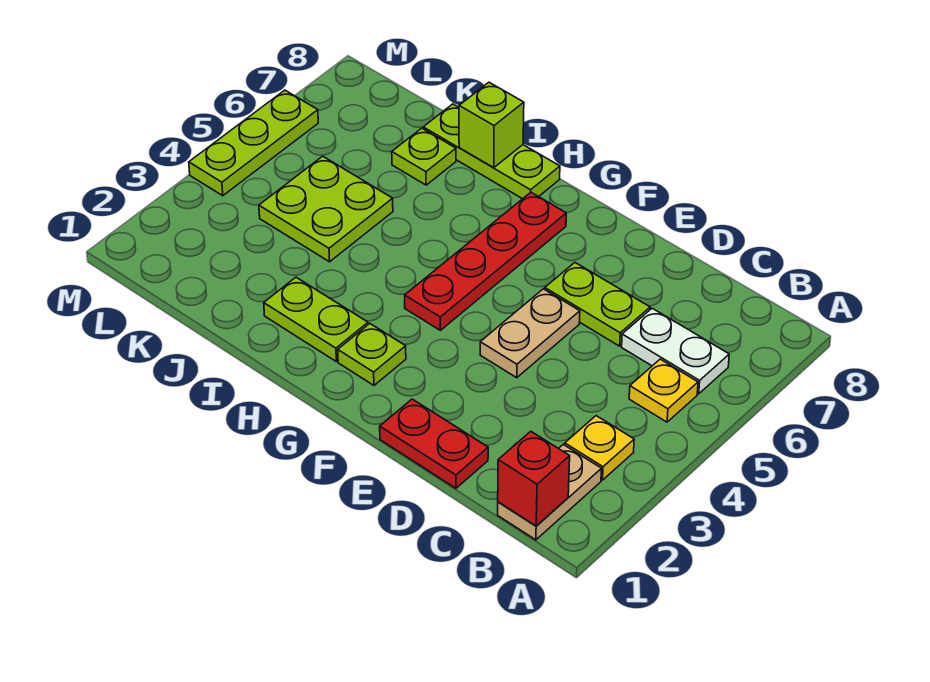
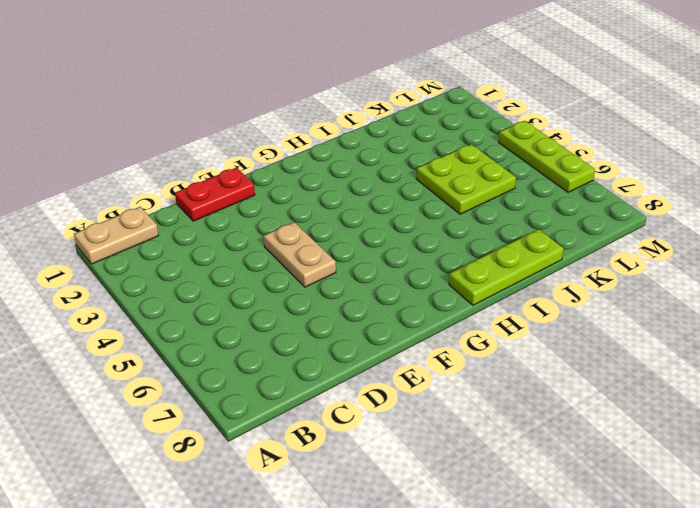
tan plate A1:B1 level 1 -> tan plate B1:B2 level 1
none -> yellow plate B3 level 1
none -> yellow plate B5 level 1
none -> white plate B6:C6 level 1

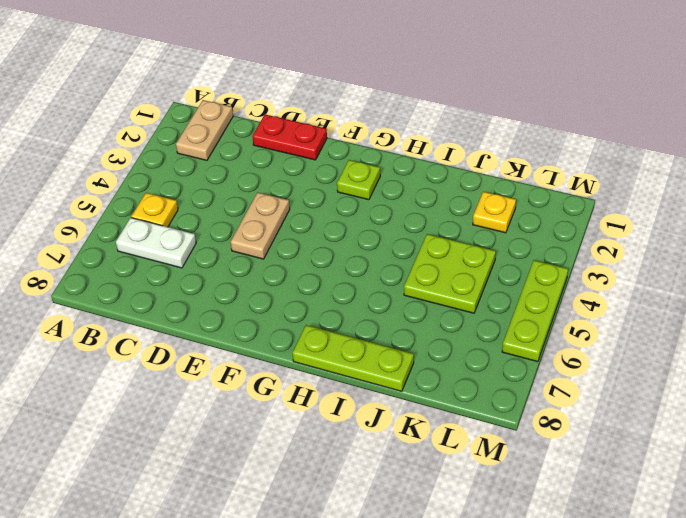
yellow plate K2 level 1 -> yellow plate B3 level 1
none -> lime plate D6:E6 level 1
none -> red plate G4:G7 level 1
none -> lime plate H2:I2 level 1

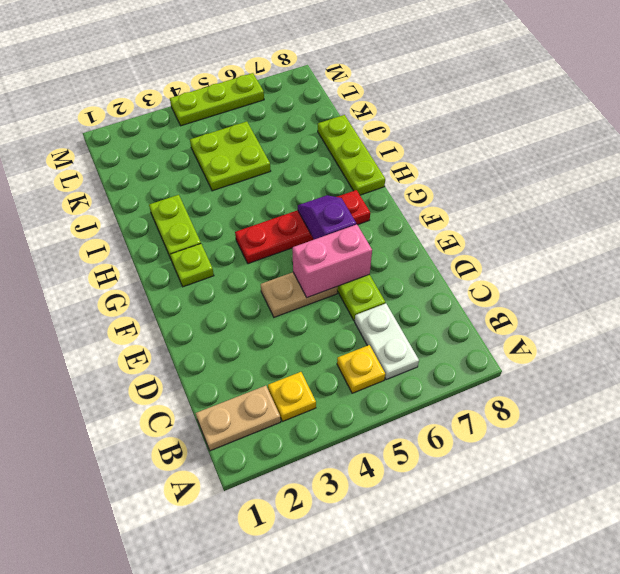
pink brick E5:E6 level 2 -> none
purple slope F6:G6 level 2 top F -> none
none -> red plate D1:E1 level 1
none -> lime plate J7 level 1
none -> red brick B1 level 2

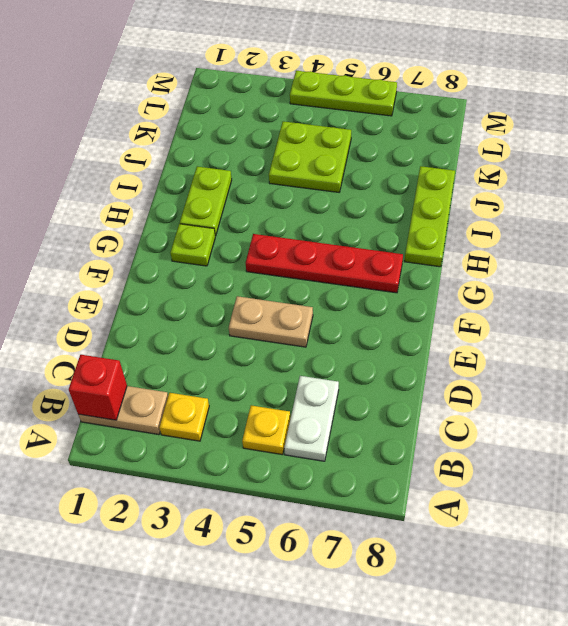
none -> red plate D1:E1 level 1
none -> lime plate D6:E6 level 1
none -> lime plate J7 level 1

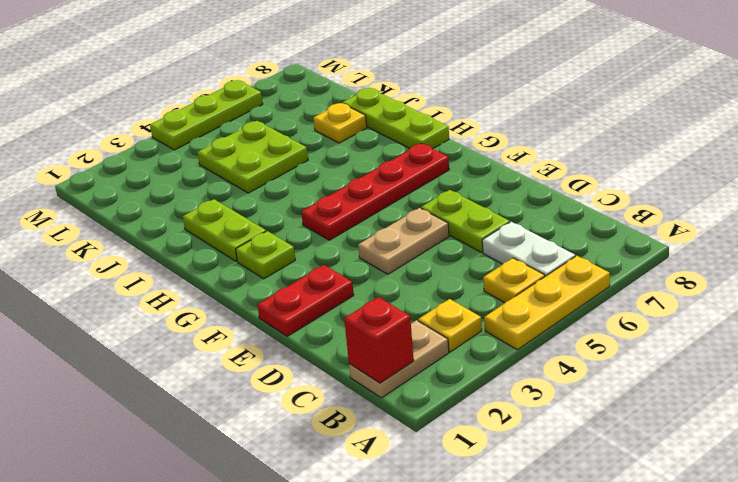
yellow plate A4:A6 level 1 -> none
red plate E1:E2 level 1 -> red plate D1:E1 level 1
yellow plate J7 level 1 -> lime plate J7 level 1
none -> lime brick I8 level 2

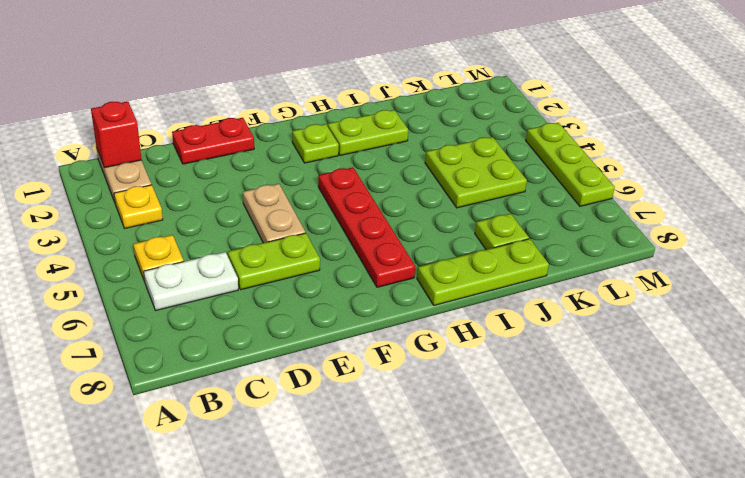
none -> lime brick I8 level 2

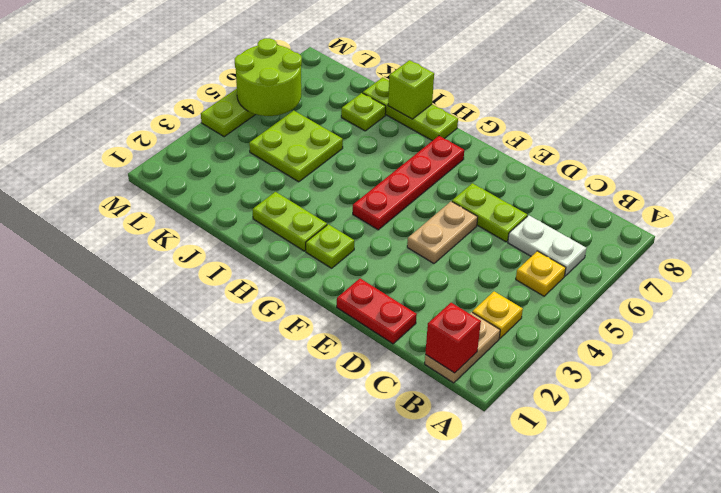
lime round brick L5:M6 level 2 -> none

